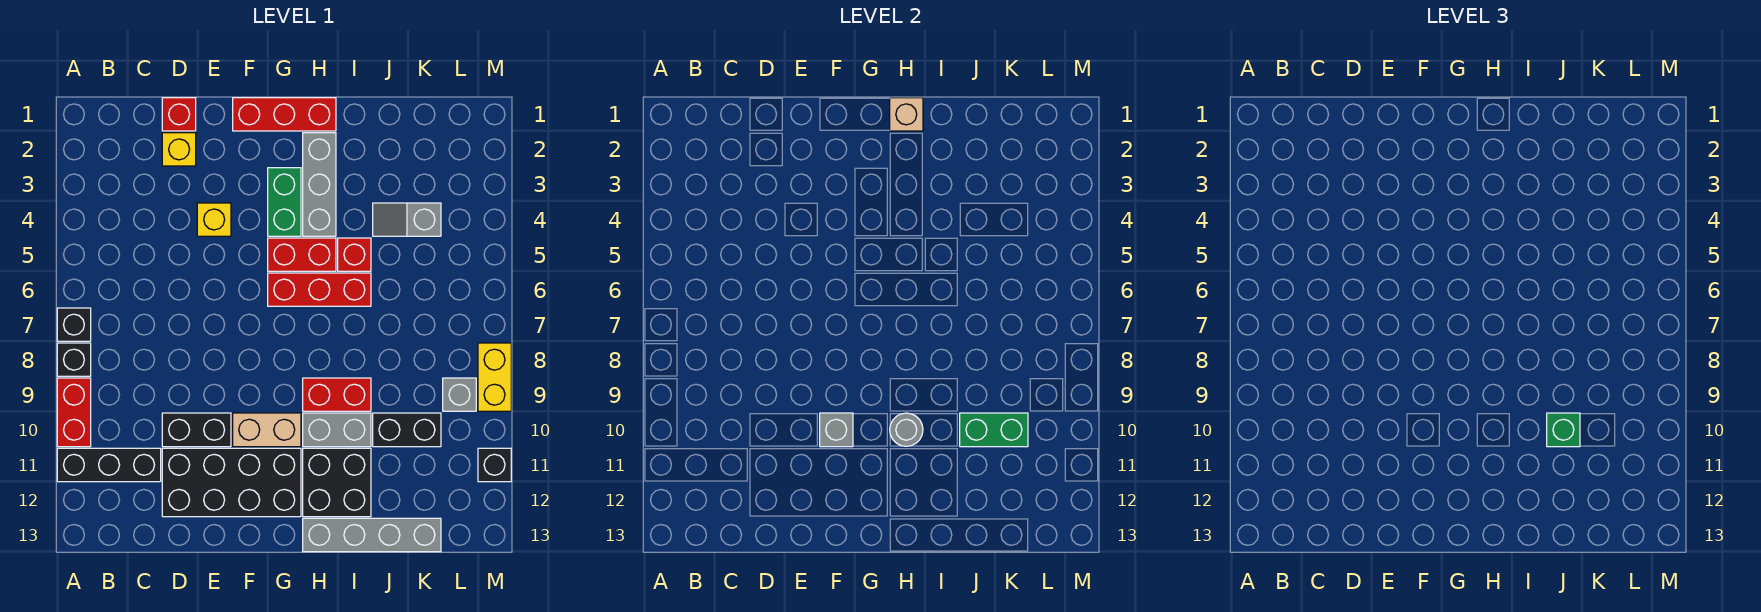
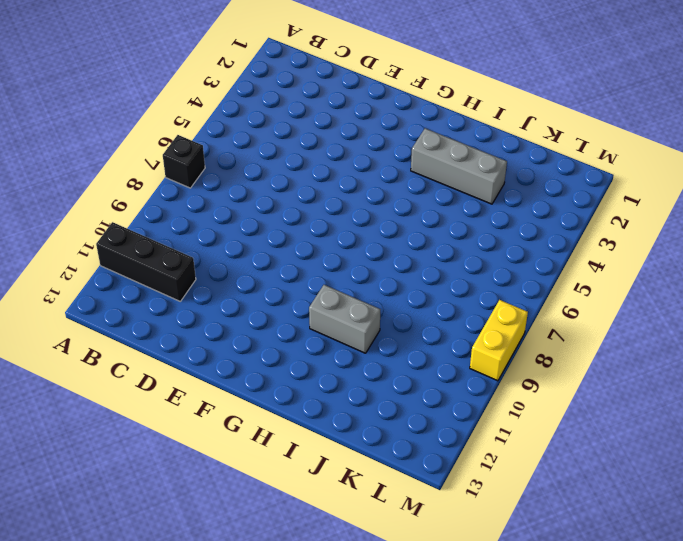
grey brick H3:J3 level 1 -> grey brick H2:H4 level 1
none -> black brick A8 level 1
none -> red brick A9:A10 level 1
none -> red brick D1 level 1
none -> yellow brick D2 level 1

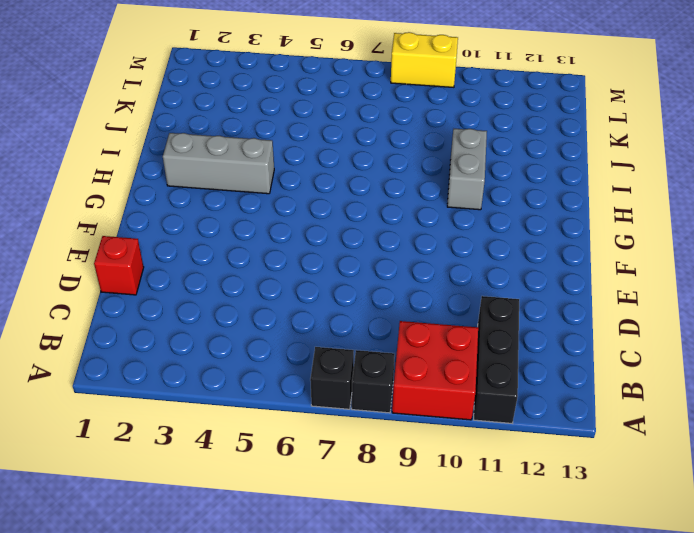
red brick A9:B10 level 1 -> red brick A9:A10 level 1
none -> yellow brick D2 level 1
none -> black brick D10:E10 level 1
none -> black brick D11:G12 level 1
none -> yellow brick E4 level 1

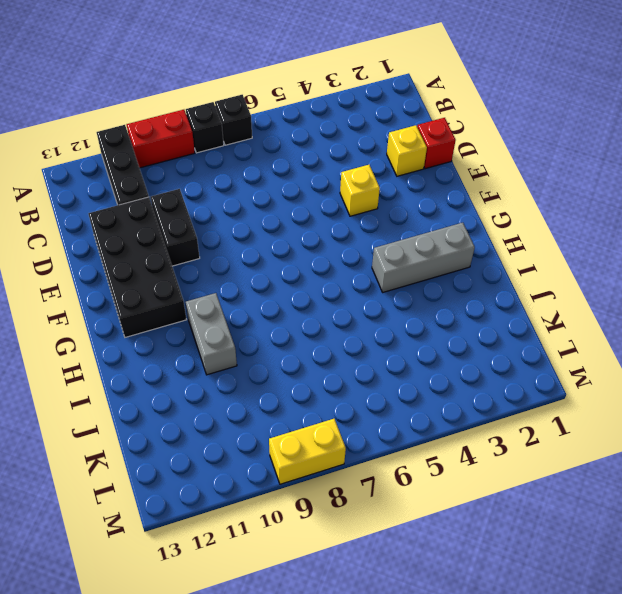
none -> red brick F1:H1 level 1
none -> tan brick F10:G10 level 1
none -> green brick G3:G4 level 1
none -> red brick G5:H5 level 1

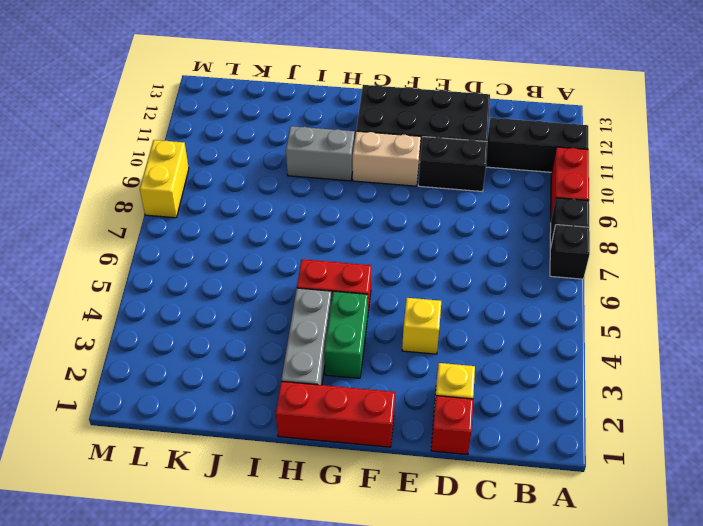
none -> red brick G6:I6 level 1
none -> red brick H9:I9 level 1
none -> black brick H11:I12 level 1
none -> grey brick H13:K13 level 1

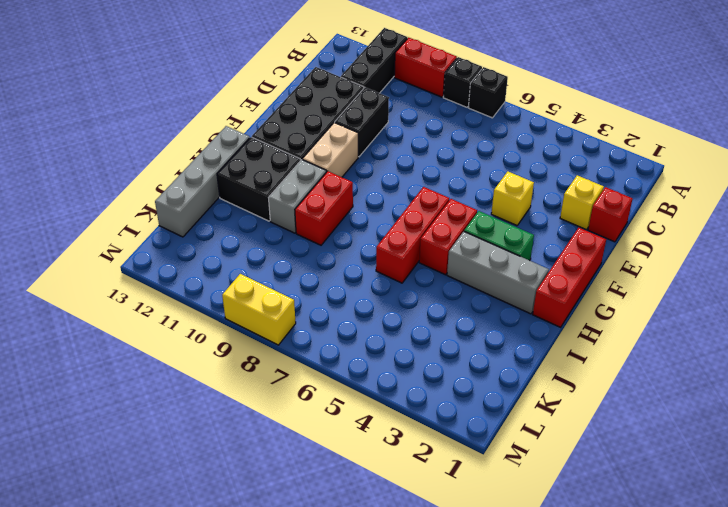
none -> red brick I5 level 1
none -> grey slope J4:K4 level 1 top K
none -> black brick J10:K10 level 1
none -> grey brick L9 level 1

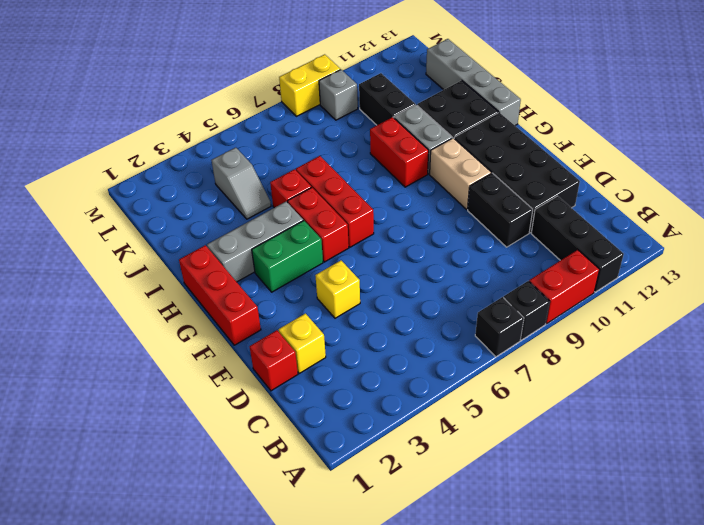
none -> black brick M11 level 1
none -> grey brick F10 level 2
none -> tan brick H1 level 2
none -> grey round brick H10 level 2

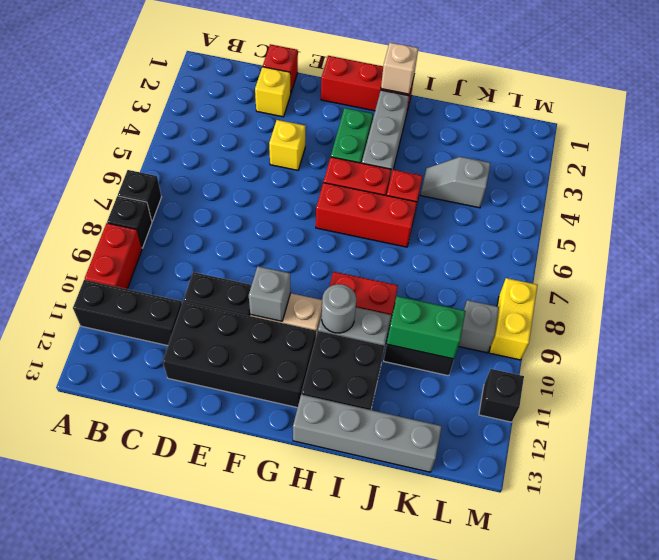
none -> green brick J10 level 3

